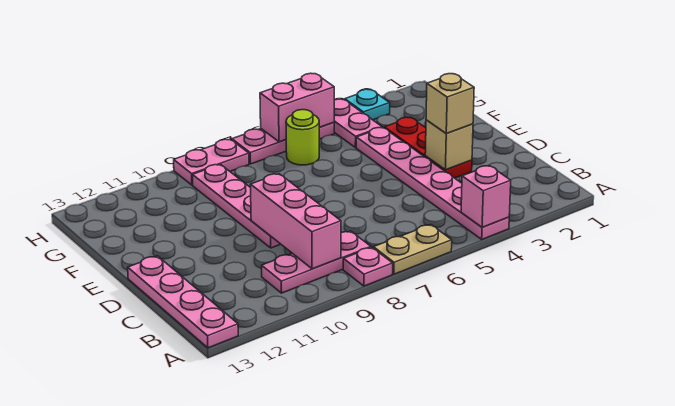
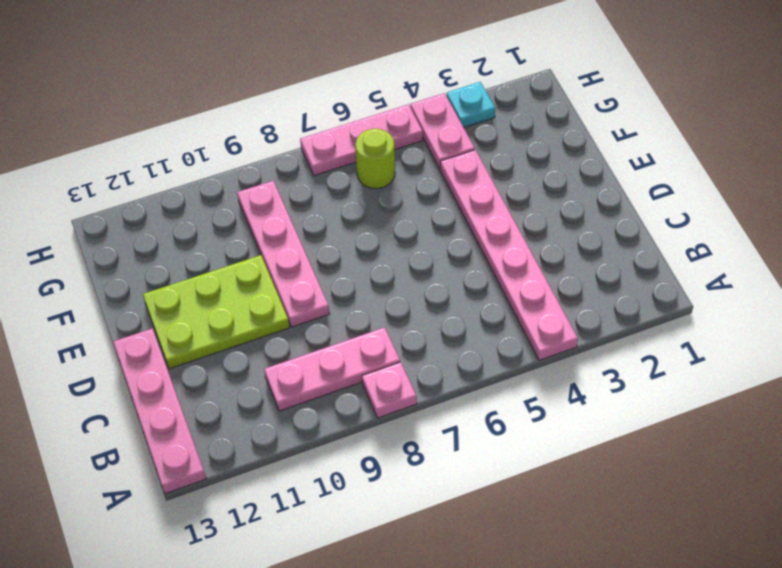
lime plate D10:E12 level 1 -> none
none -> tan plate A6:A7 level 1
none -> red plate D3:F3 level 1
none -> pink plate H8:H9 level 1

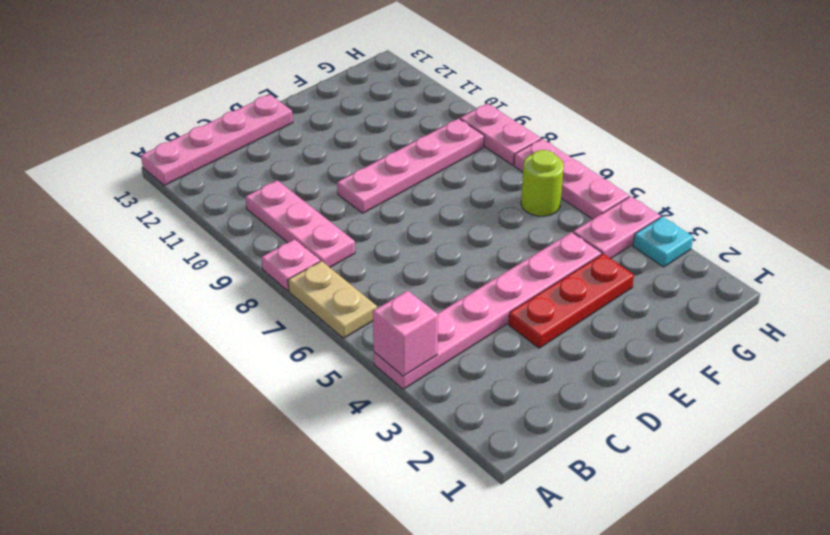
none -> pink brick B9:D9 level 2
none -> tan brick D3 level 2
none -> pink brick H5:H6 level 2

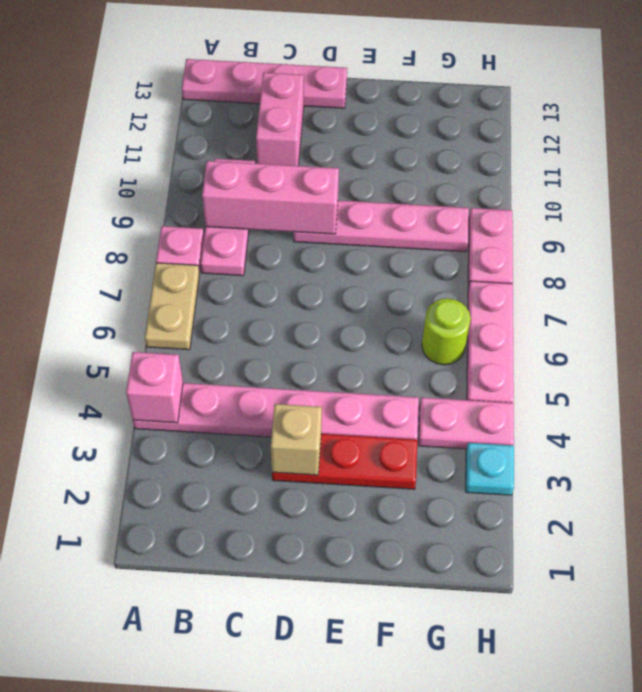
pink brick C11:C12 level 1 -> pink brick H5:H6 level 2
none -> tan brick D3 level 3

